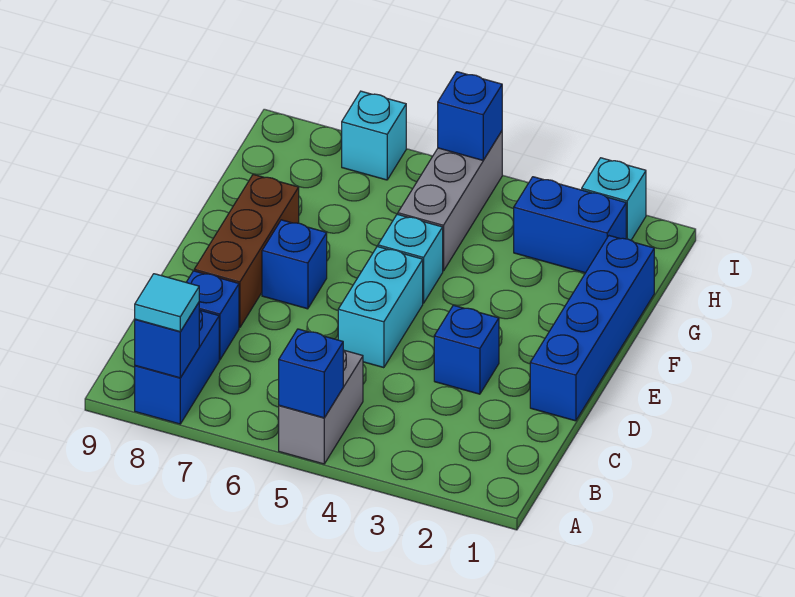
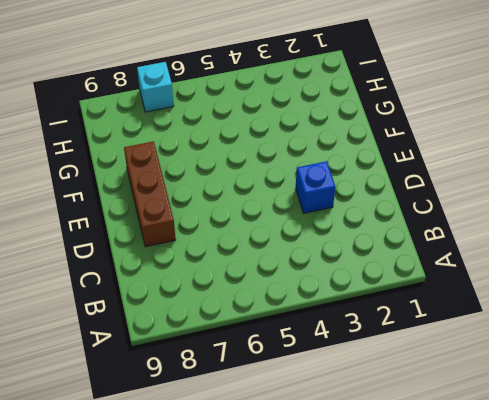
none -> grey brick A5:B5 level 1
none -> blue brick A8:B8 level 1
none -> blue brick C8 level 1

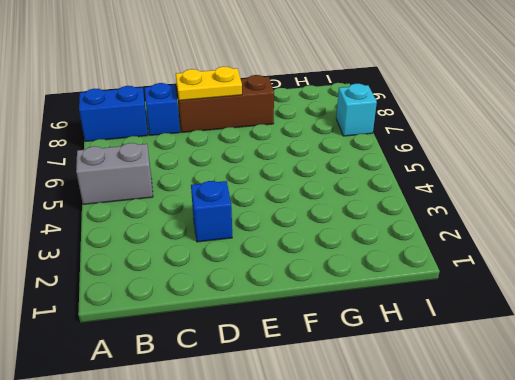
yellow plate D8:E8 level 2 -> none
none -> blue brick D1:G1 level 1
none -> cyan brick D5:E5 level 1
none -> blue brick E7 level 1

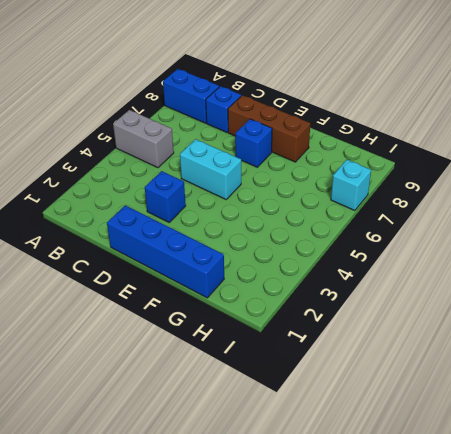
none -> cyan brick F5 level 1
none -> grey brick G5:I5 level 1
none -> blue brick H2:H3 level 1

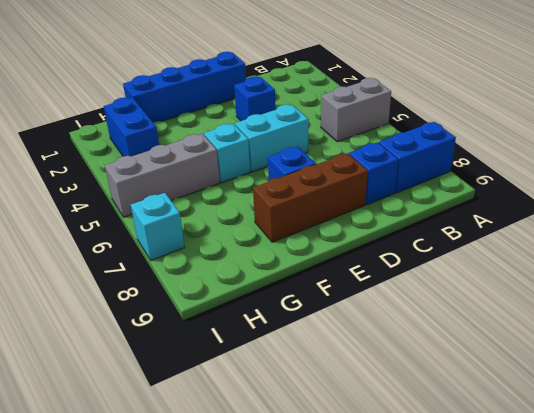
none -> cyan brick I2 level 1
none -> blue brick A5 level 2
none -> blue brick A8 level 2

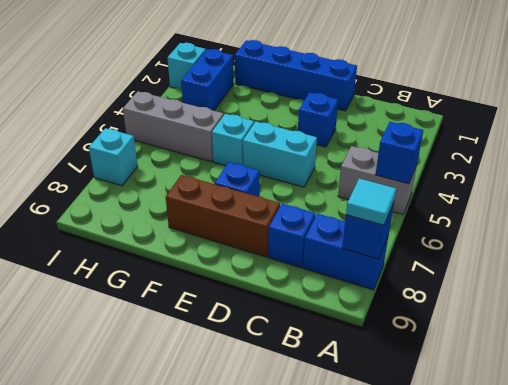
none -> blue brick I5 level 2

